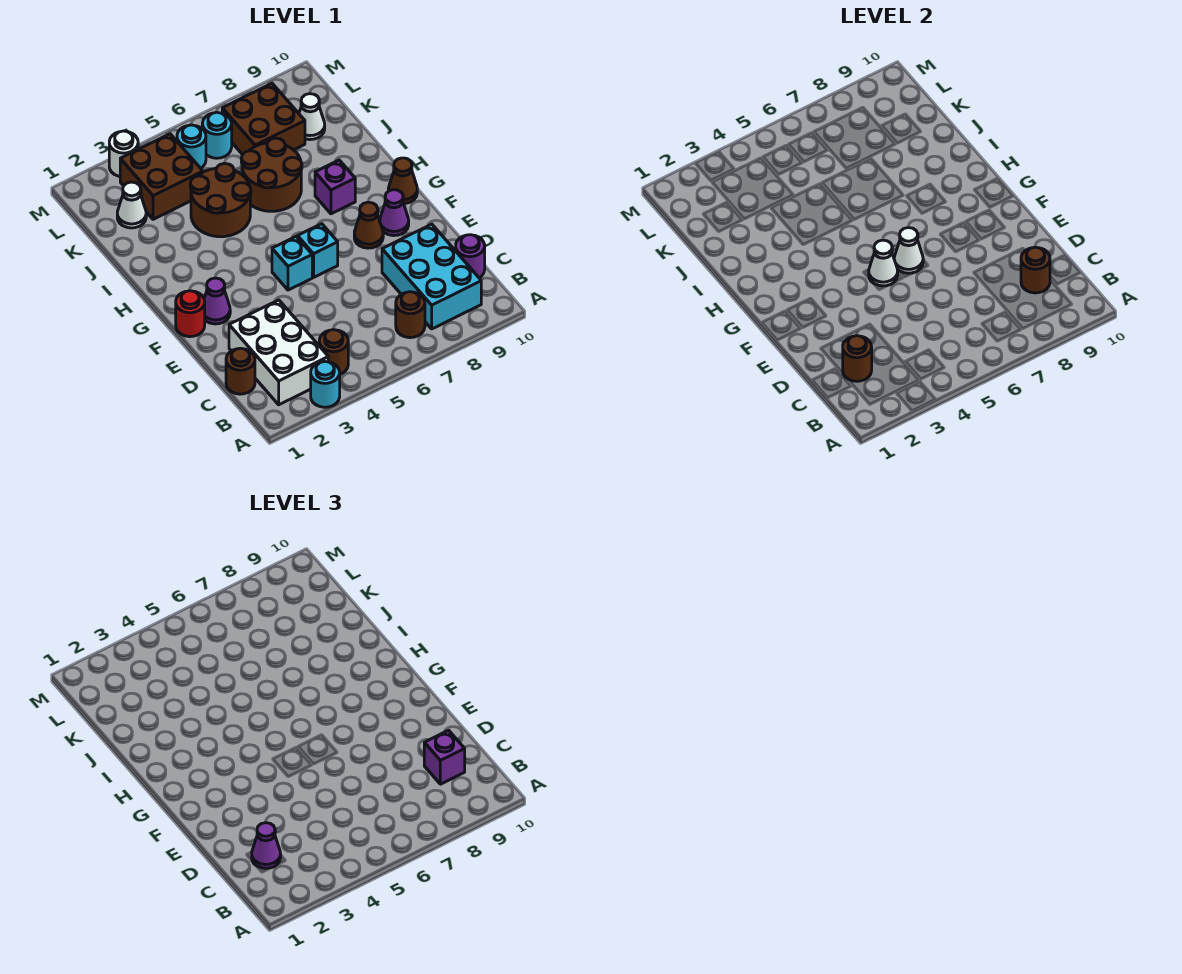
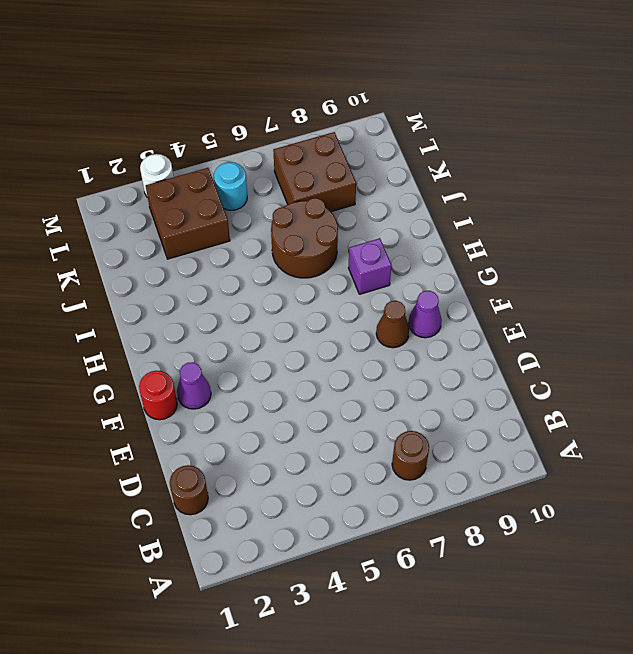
none -> cyan round brick A3 level 1
none -> white brick B2:D3 level 1
none -> brown round brick B4 level 1
none -> cyan brick B8:D9 level 1

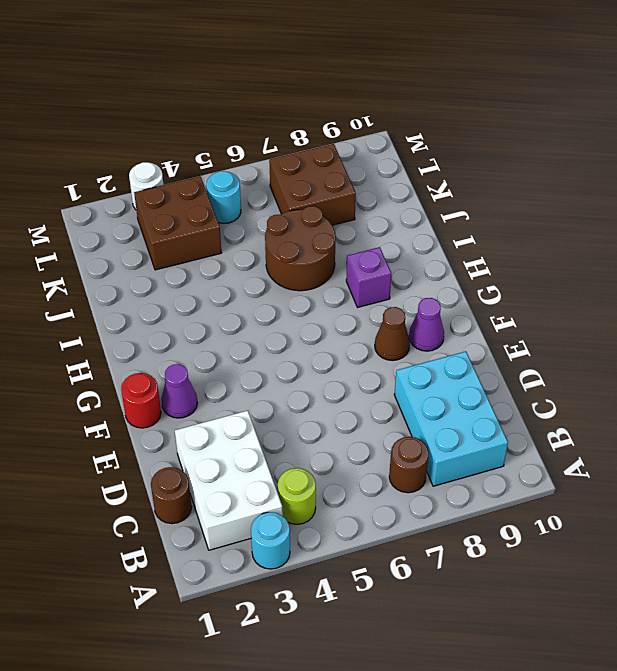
lime round brick B4 level 1 -> brown round brick B4 level 1
none -> purple round brick C10 level 1
none -> cyan brick F5 level 1
none -> cyan brick F6 level 1
none -> brown cone G10 level 1

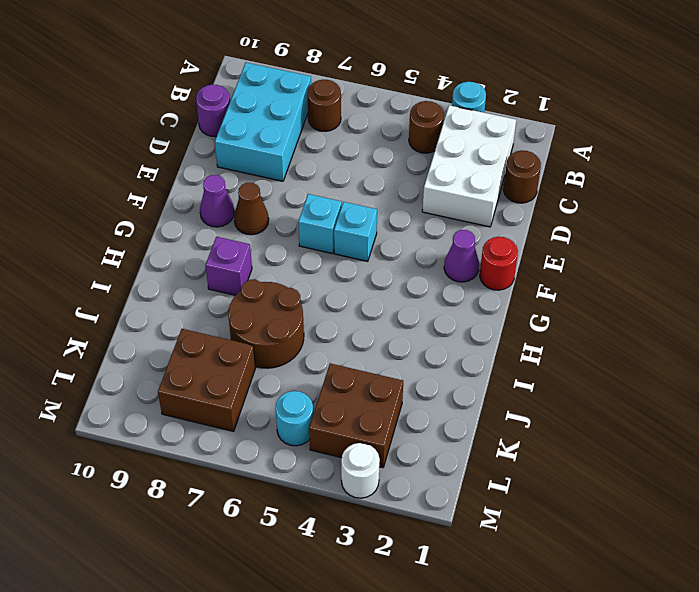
none -> brown cone G10 level 1
none -> brown round brick I4:J5 level 1
none -> white cone K2 level 1
none -> white cone K9 level 1

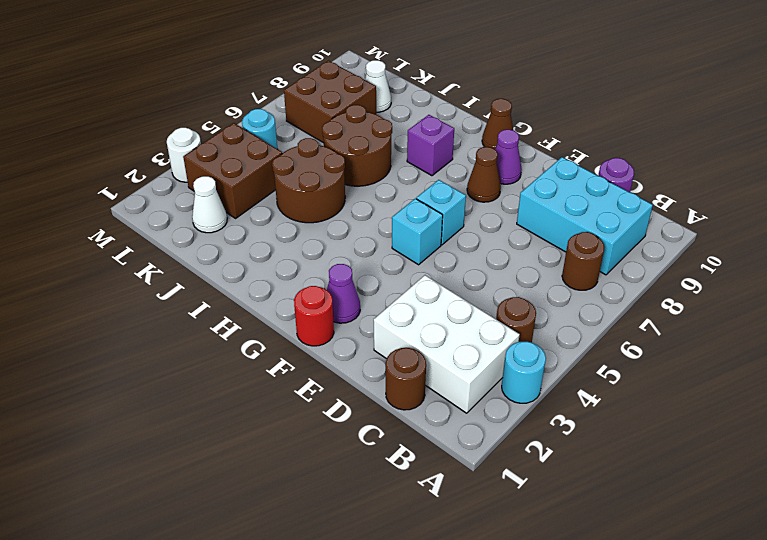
none -> cyan round brick L6 level 1
none -> brown round brick C2 level 2
none -> brown round brick C9 level 2
none -> white cone F5 level 2

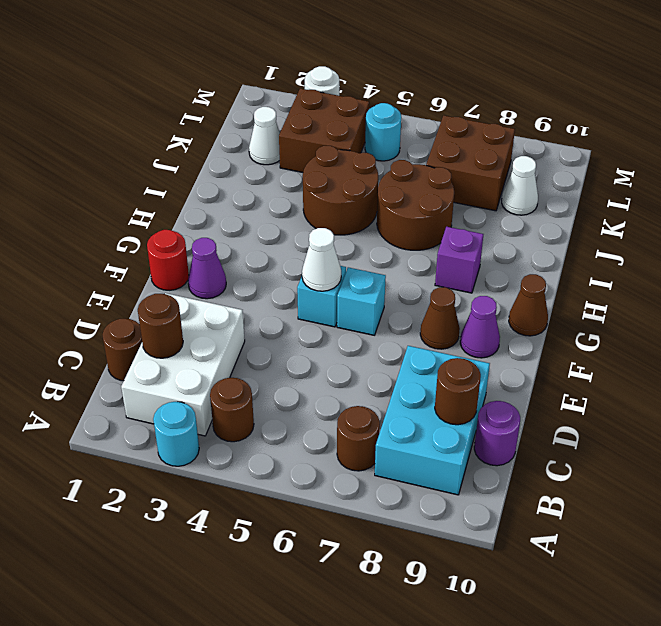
none -> cyan round brick L6 level 1
none -> white cone F6 level 2
none -> purple cone C2 level 3
none -> purple brick C9 level 3

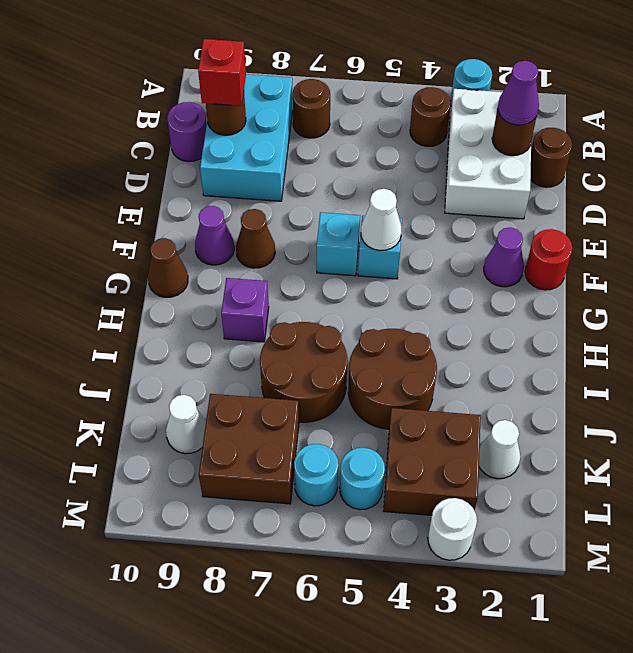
red brick C9 level 3 -> purple brick C9 level 3
none -> white cone F6 level 2

